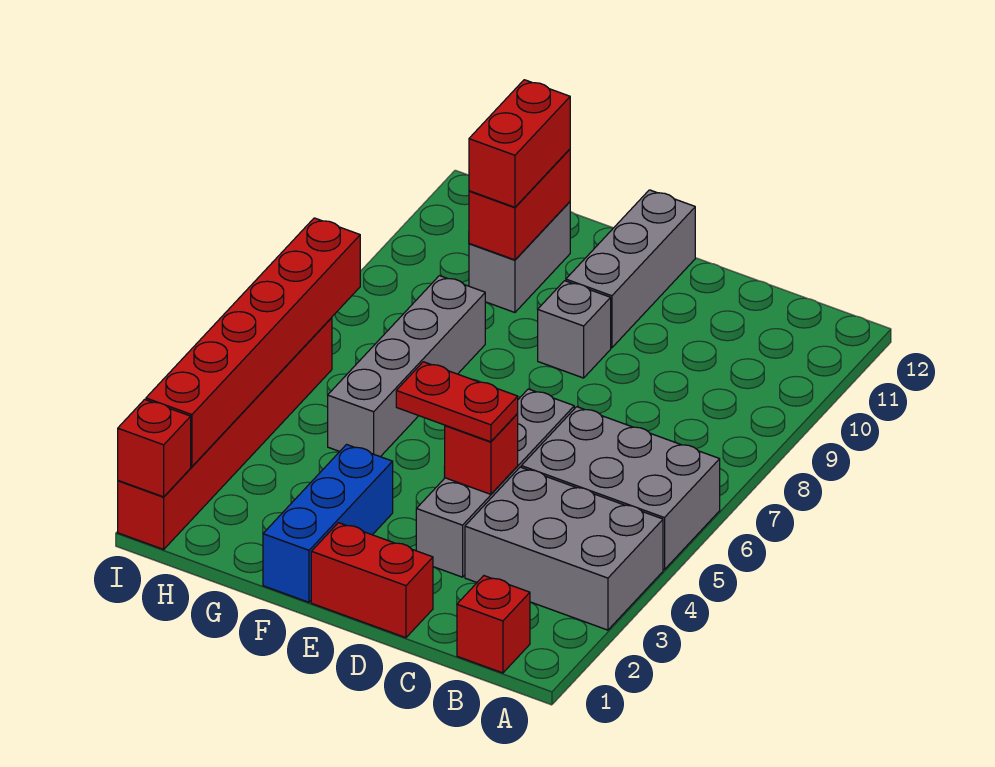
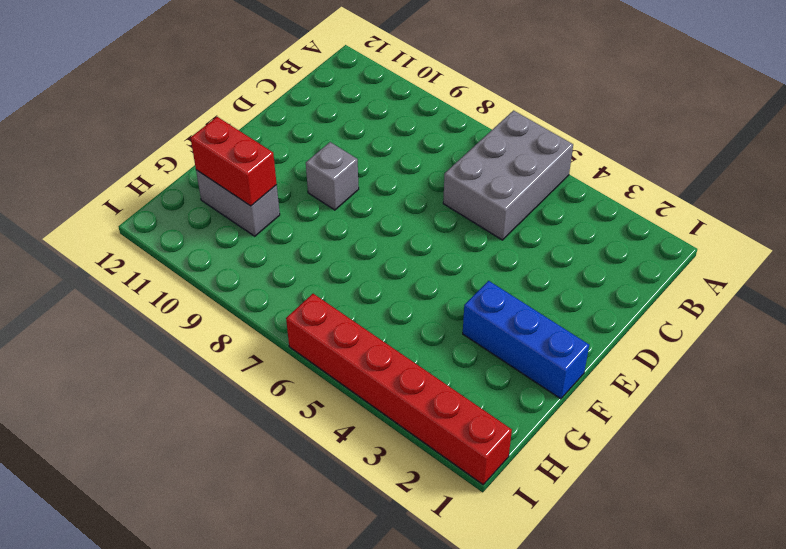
none -> grey brick A3:C4 level 1
none -> red brick B1 level 1
none -> red brick D1:E1 level 1

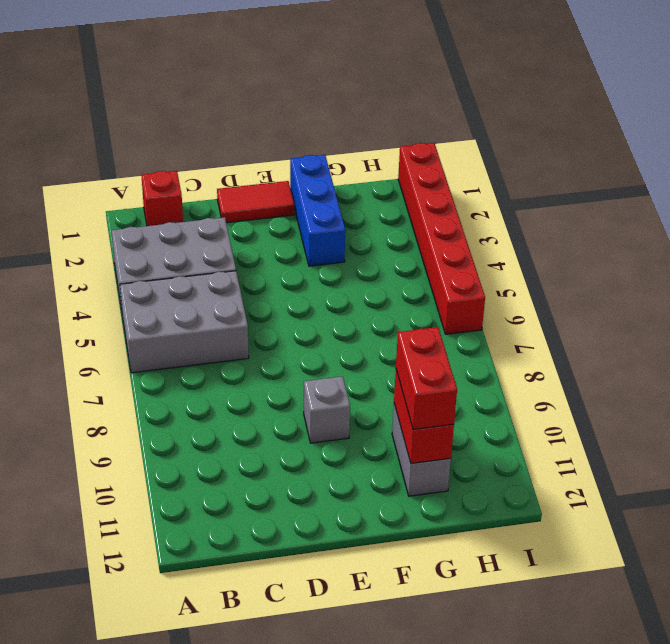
red tile D1:E1 level 1 -> red brick D1:E1 level 1
none -> grey brick D3:D6 level 1
none -> grey brick E10:E12 level 1
none -> grey brick G5:G8 level 1

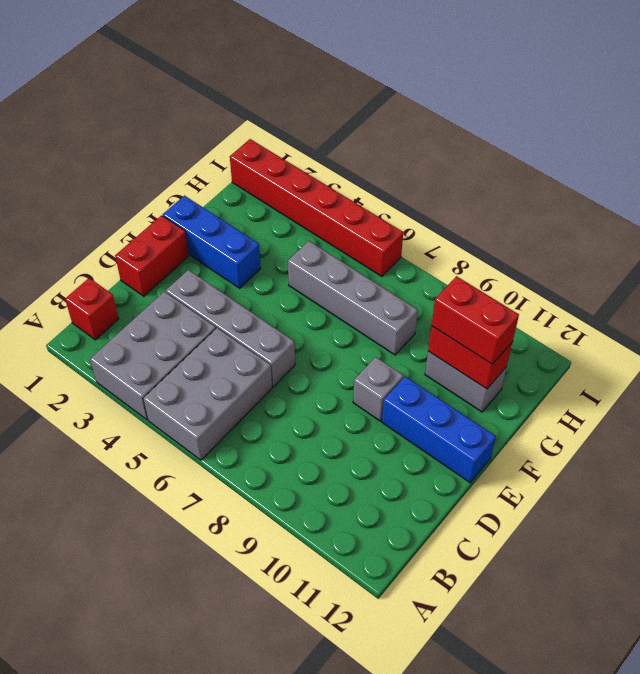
blue brick E10:E12 level 1 -> grey brick E10:E12 level 1
none -> red brick D4 level 2
none -> red brick I1 level 2
none -> red brick I2:I7 level 2

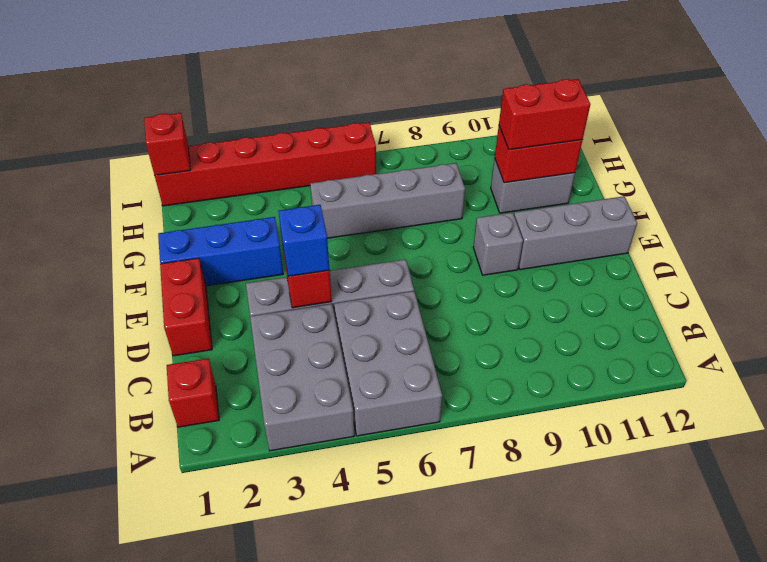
blue brick D4 level 3 -> red plate D4:E4 level 3
none -> red brick I2:I7 level 2

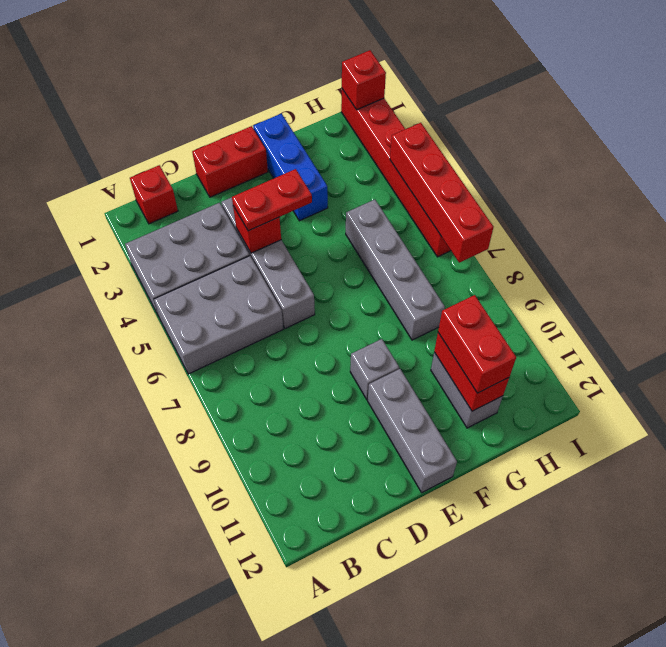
red brick I4:I7 level 2 -> red brick I2:I7 level 2

